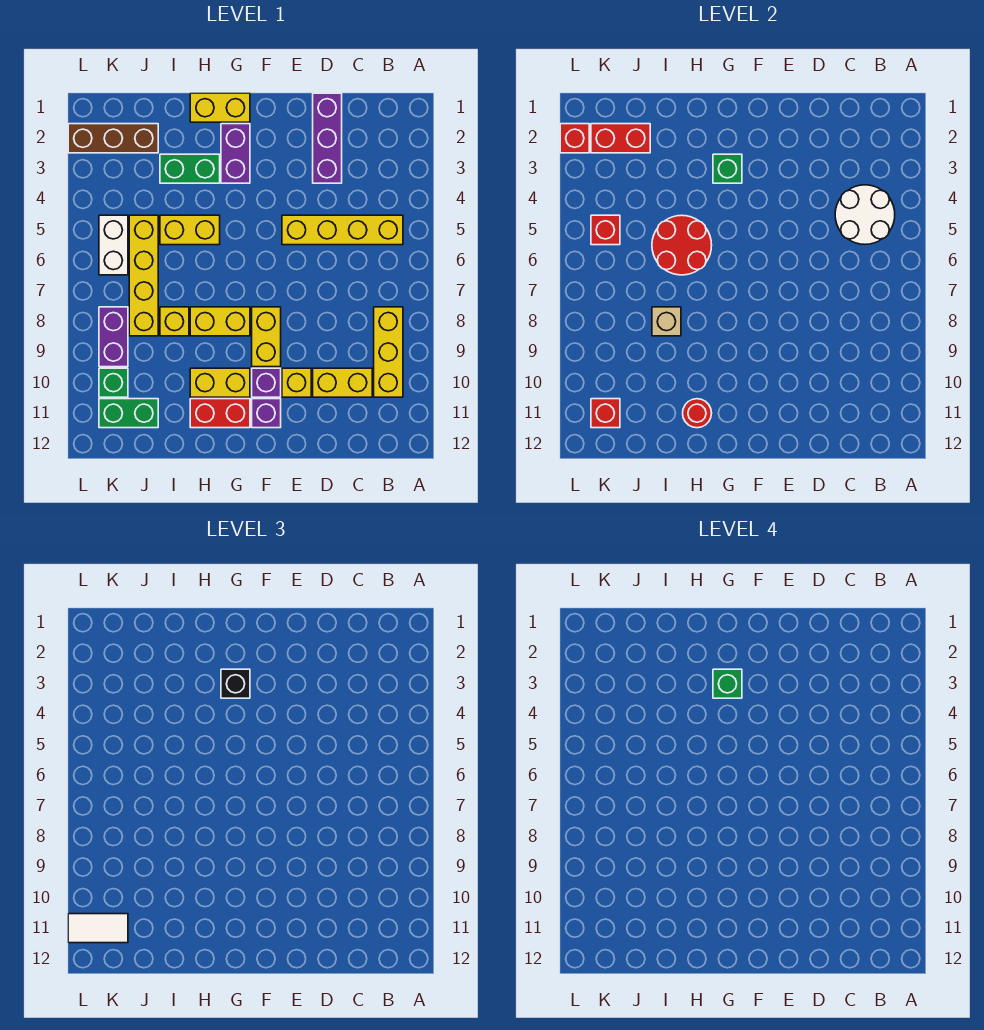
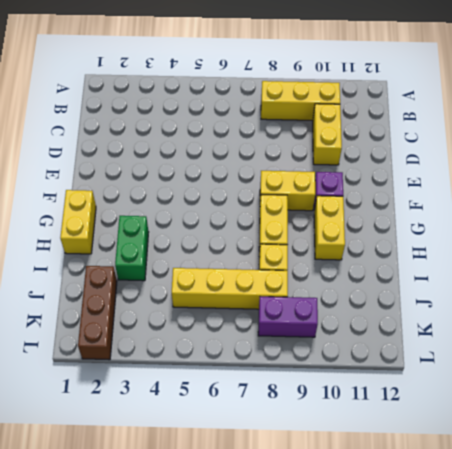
none -> yellow brick B5:E5 level 1
none -> purple brick D1:D3 level 1
none -> yellow brick E10 level 1
none -> purple brick F11 level 1

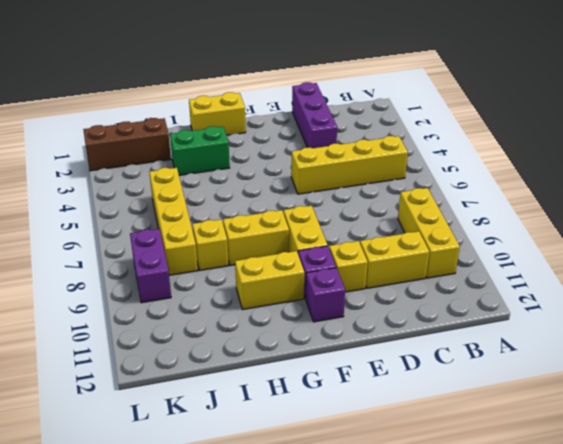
none -> purple brick G2:G3 level 1
none -> red brick G11:H11 level 1
none -> yellow brick H5:I5 level 1
none -> green brick J11:K11 level 1

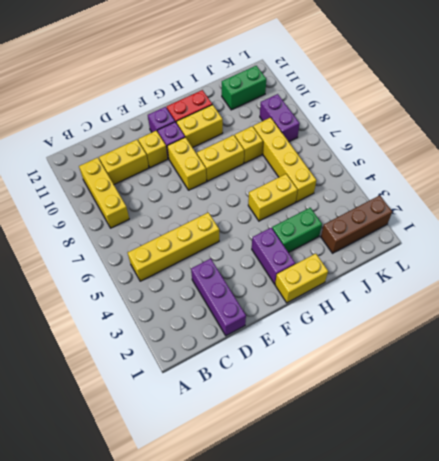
none -> white brick K5:K6 level 1
none -> green brick K10 level 1
none -> white round brick B4:C5 level 2
none -> green brick G3 level 2

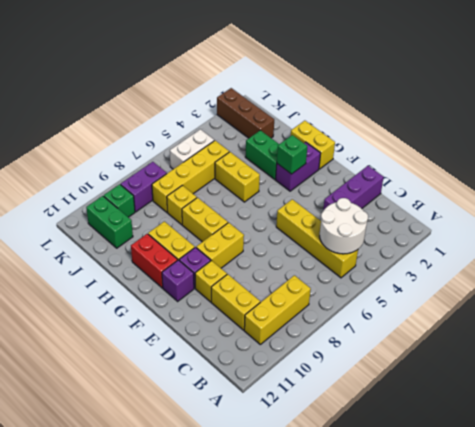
none -> red round brick H5:I6 level 2
none -> red round brick H11 level 2
none -> tan brick I8 level 2
none -> red brick J2:K2 level 2

